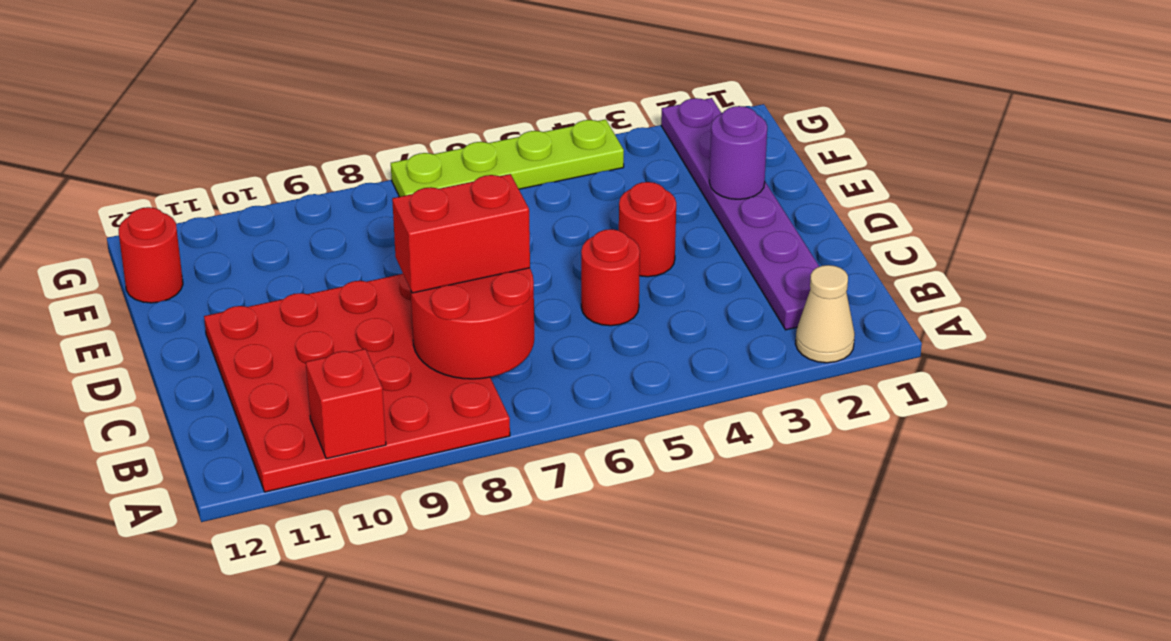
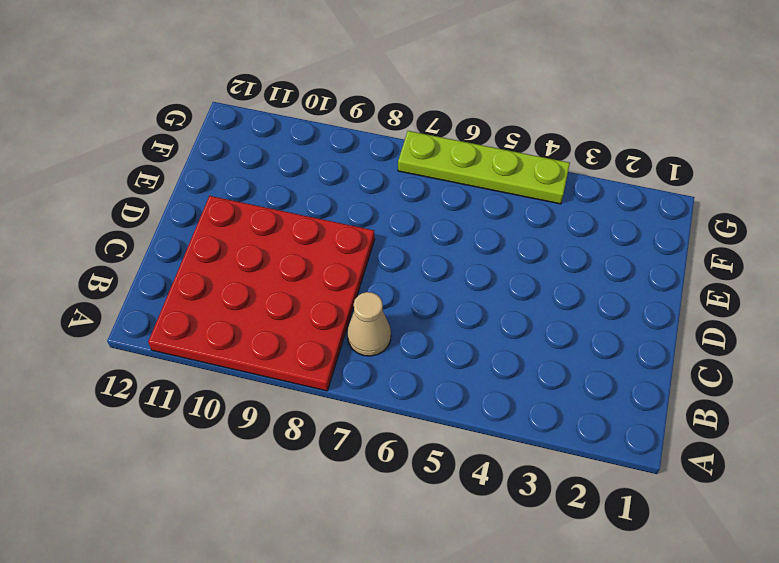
tan cone B7 level 1 -> tan cone A2 level 1
none -> purple plate B2:G2 level 1
none -> red round brick C5 level 1

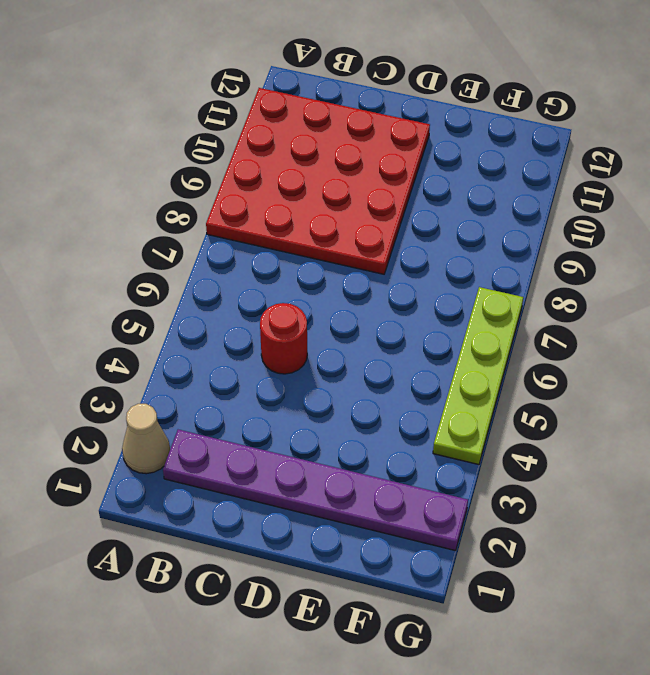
none -> red round brick D4 level 1
none -> red round brick F12 level 1

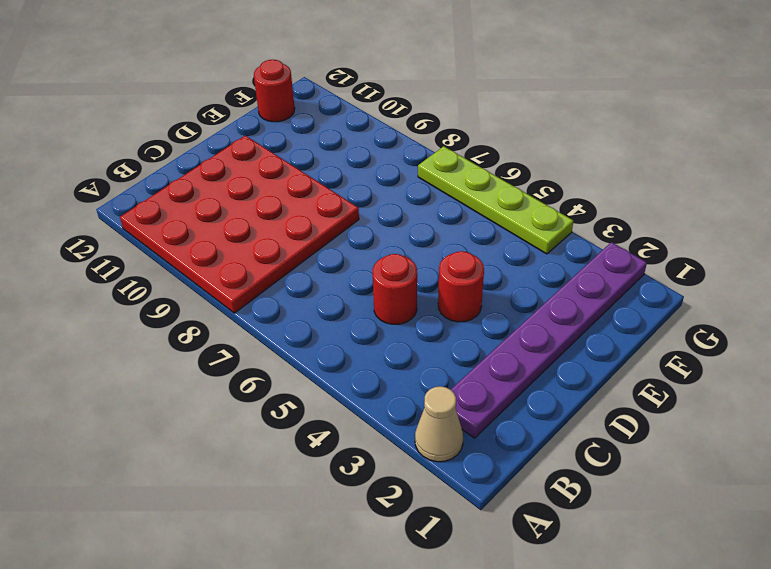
none -> red brick A10 level 2
none -> red round brick B7:C8 level 2

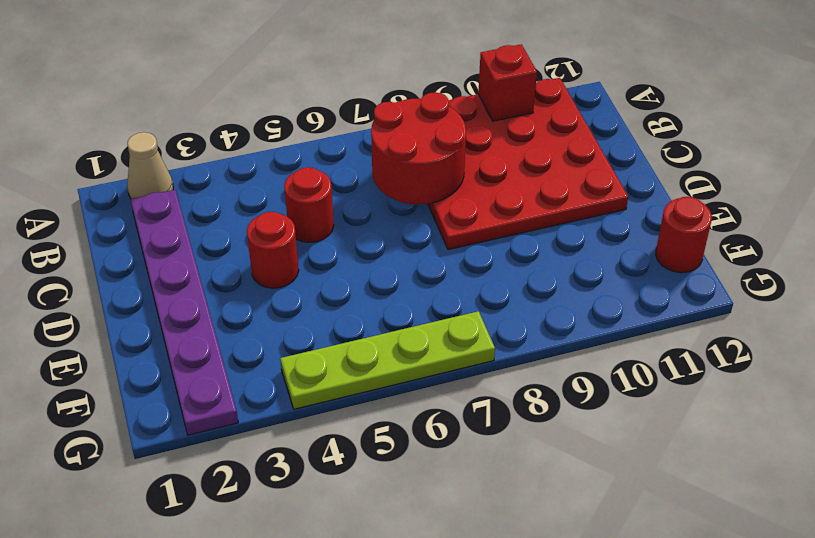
none -> purple round brick E2 level 2
none -> red brick C7:C8 level 3

